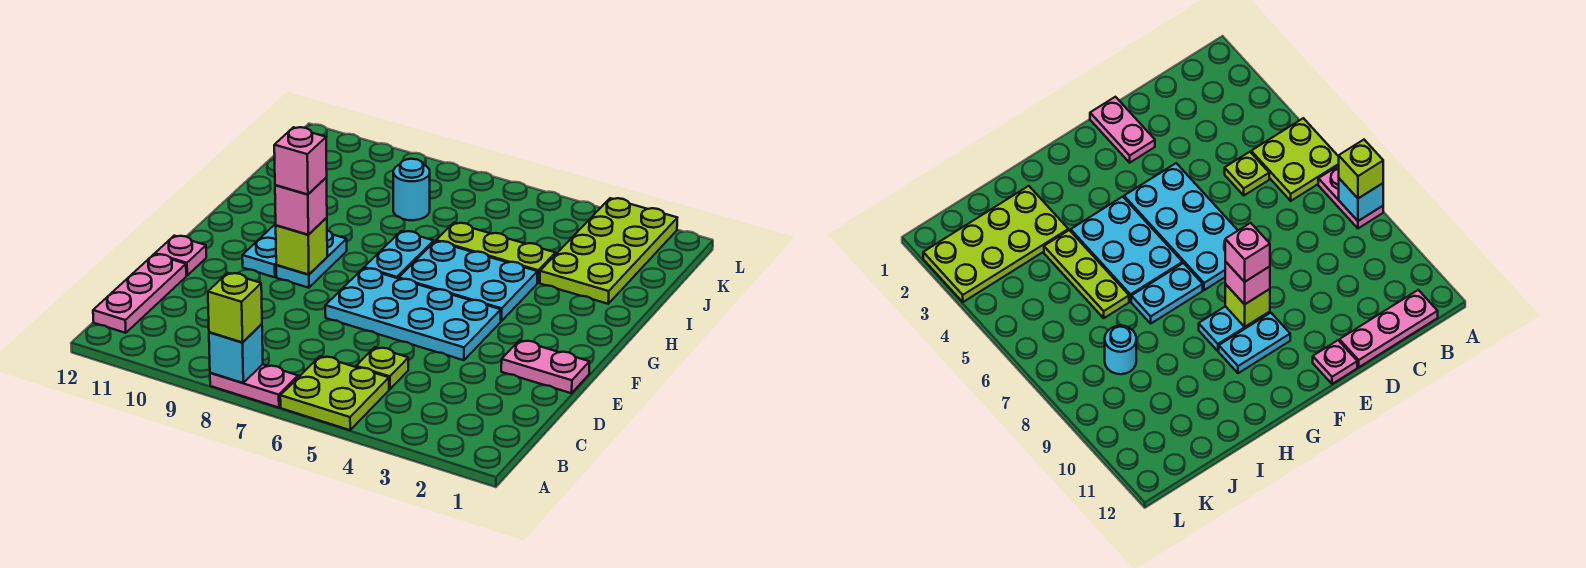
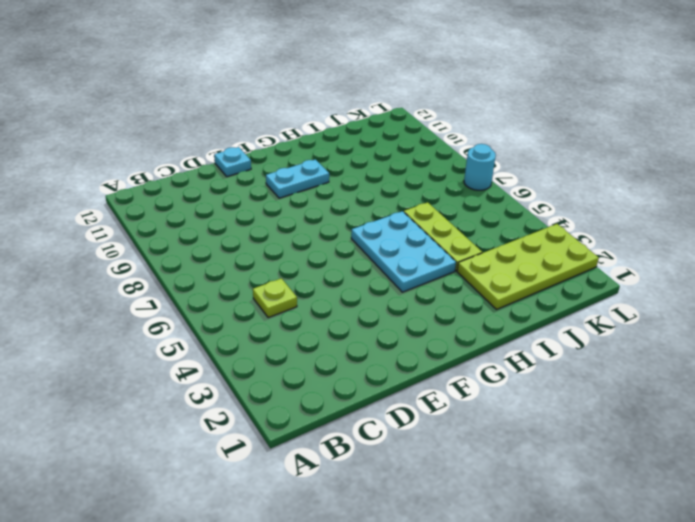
cyan plate E12 level 1 -> pink plate E12 level 1
cyan round brick L7 level 1 -> cyan round brick J8 level 1
none -> lime plate A5:B6 level 1
none -> pink plate A7:A8 level 1
none -> pink plate B12:D12 level 1

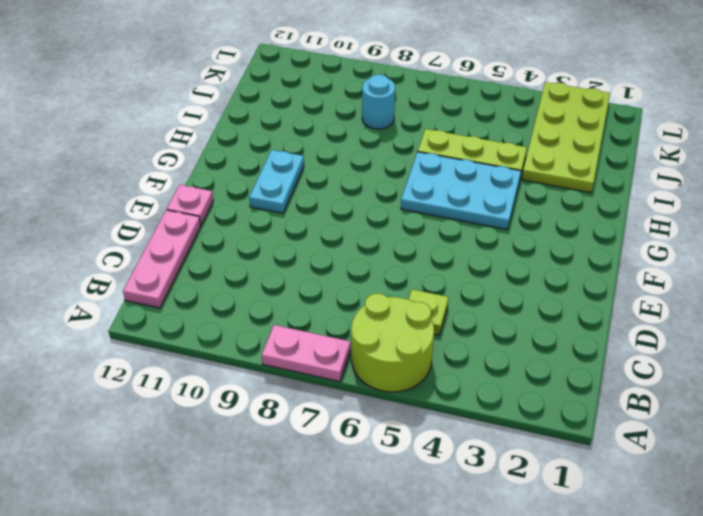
lime round brick A5:B6 level 1 -> lime plate A5:B6 level 1
none -> pink plate E1:E2 level 1
none -> cyan plate E4:F7 level 1
none -> cyan plate F9:G9 level 1

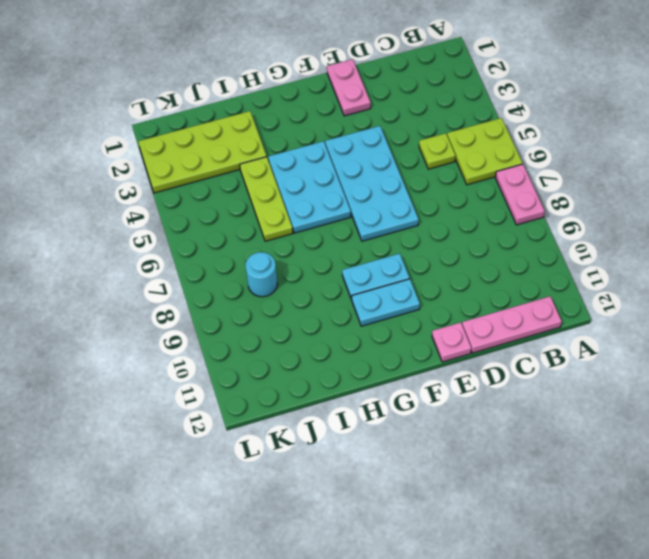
none -> cyan plate G7:H7 level 1
none -> cyan brick A8 level 2
none -> lime brick F9 level 2

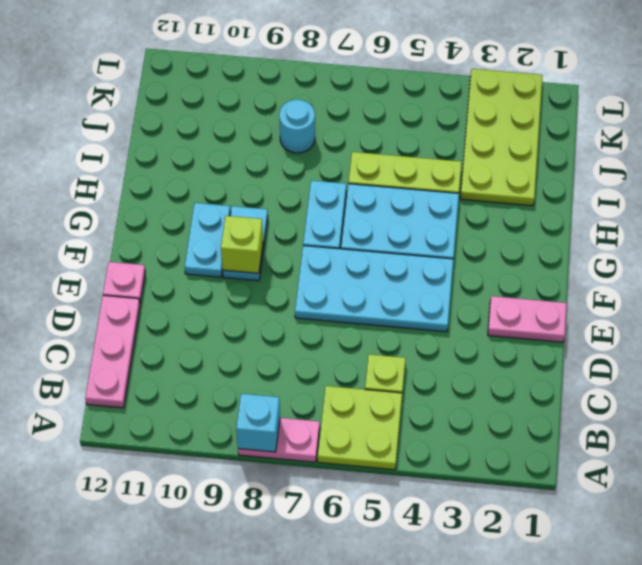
none -> lime brick A8 level 3
none -> pink brick F9 level 3
none -> pink brick F9 level 4

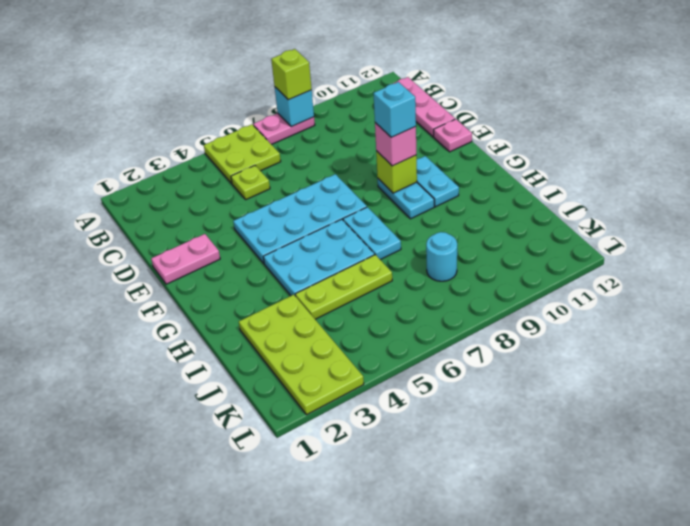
cyan brick F9 level 4 -> pink brick F9 level 4

